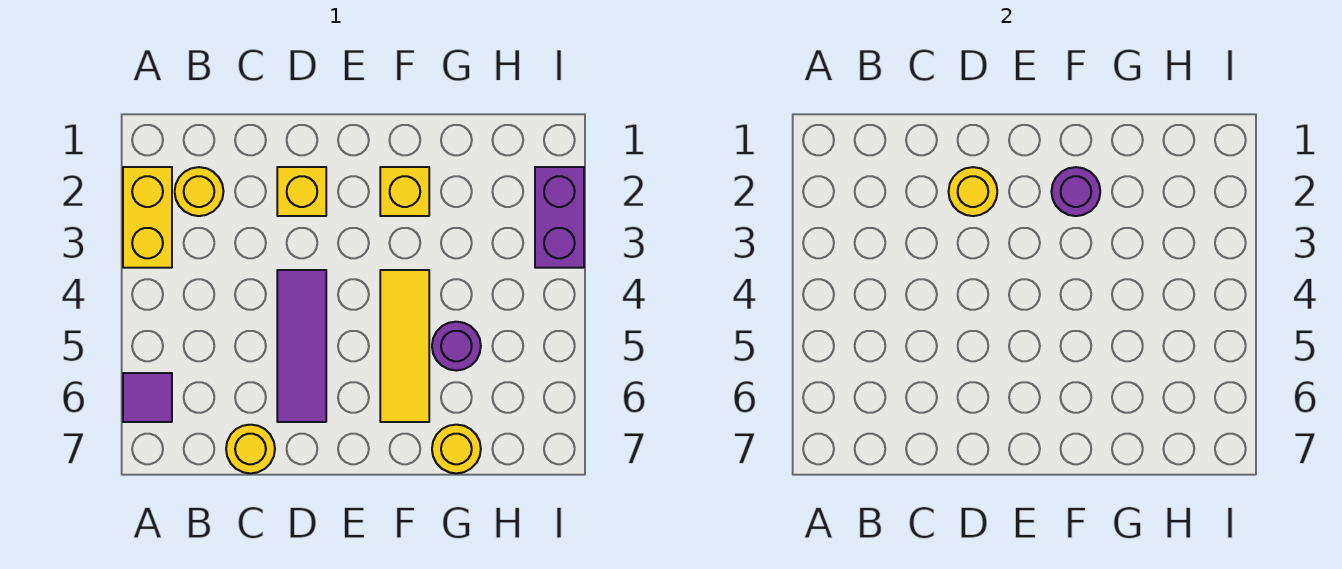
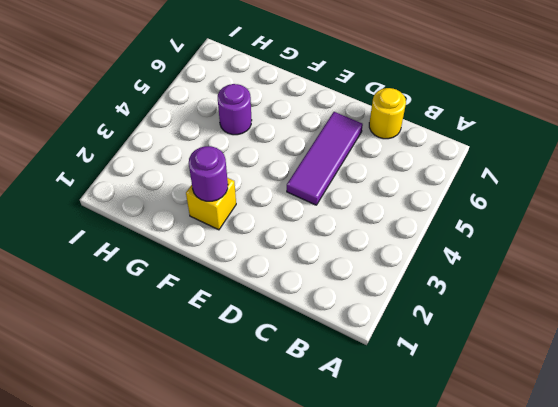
none -> yellow brick A2:A3 level 1
none -> purple tile A6 level 1
none -> yellow round brick B2 level 1

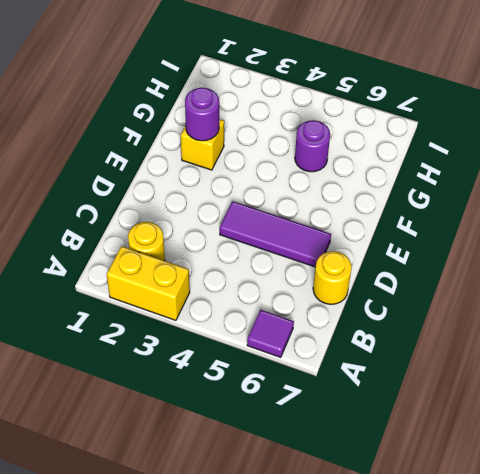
none -> yellow brick D2 level 1
none -> yellow tile F4:F6 level 1
none -> yellow round brick G7 level 1

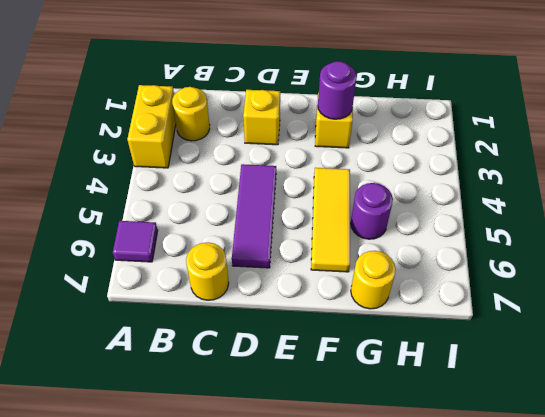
none -> purple brick I2:I3 level 1
none -> yellow round brick D2 level 2

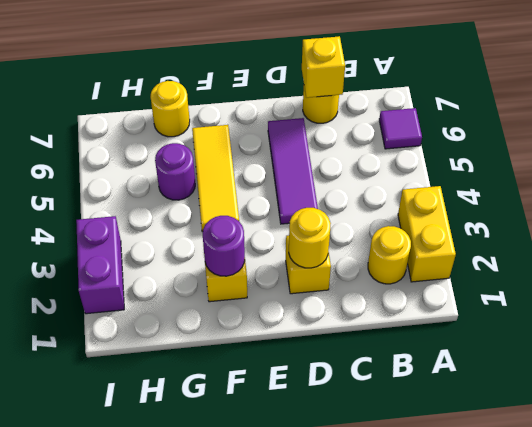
yellow brick C7 level 2 -> none

